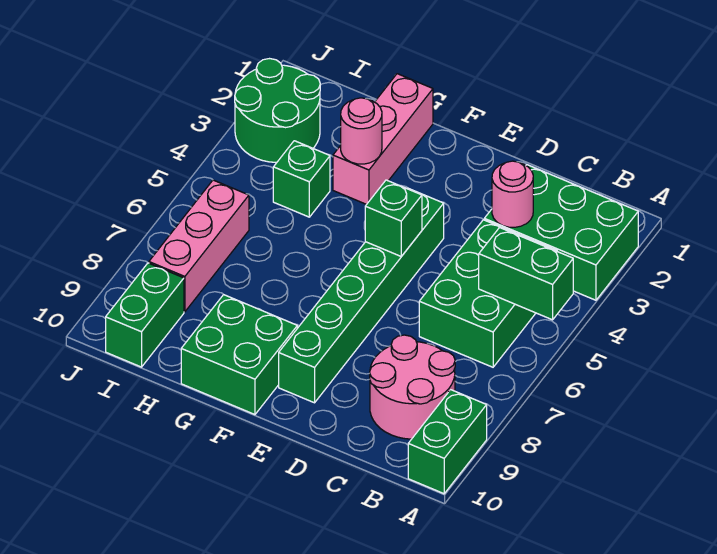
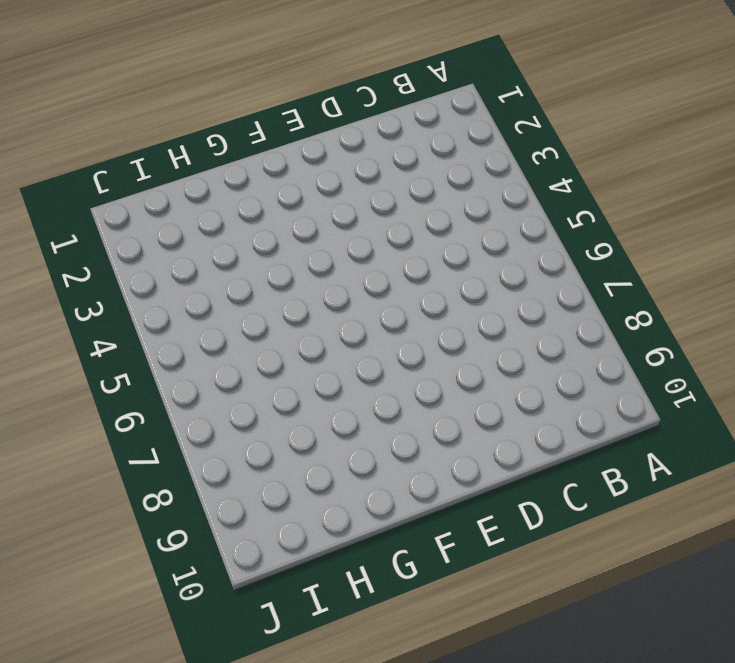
none -> green brick A2:C3 level 1
none -> green brick A9:A10 level 1
none -> green brick B4:C6 level 1

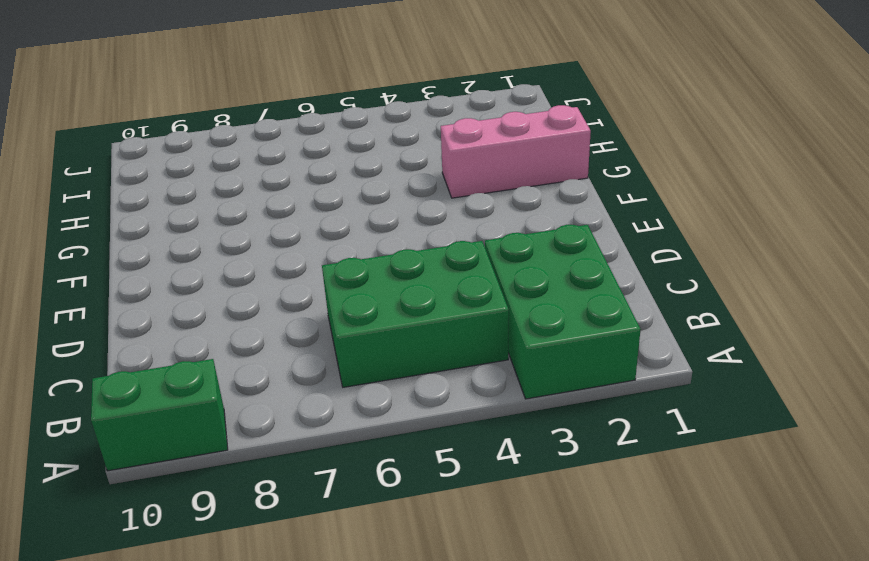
none -> pink round brick B8:C9 level 1
none -> green brick E4:E9 level 1
none -> green brick F9:G10 level 1

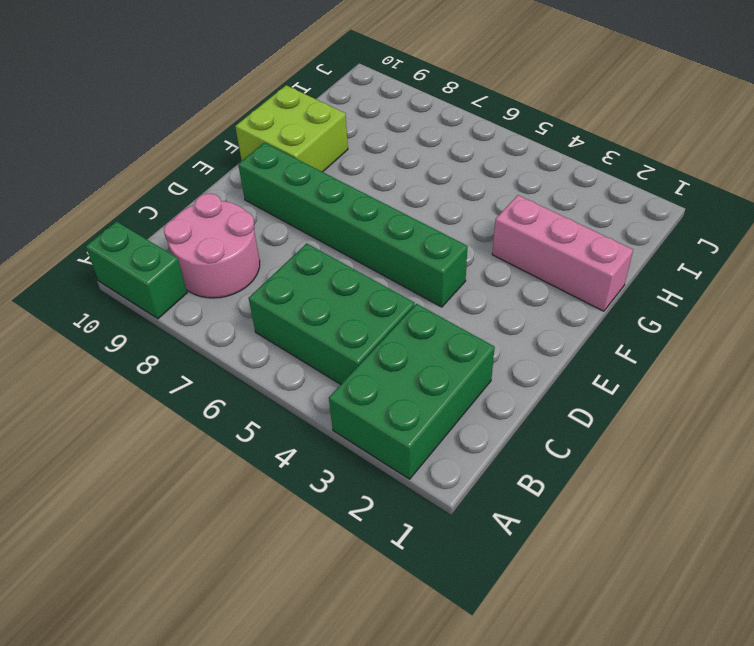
lime brick F9:G10 level 1 -> green brick F9:G10 level 1
none -> green brick H4 level 1
none -> green round brick I2:J3 level 1
none -> pink brick I6:I8 level 1

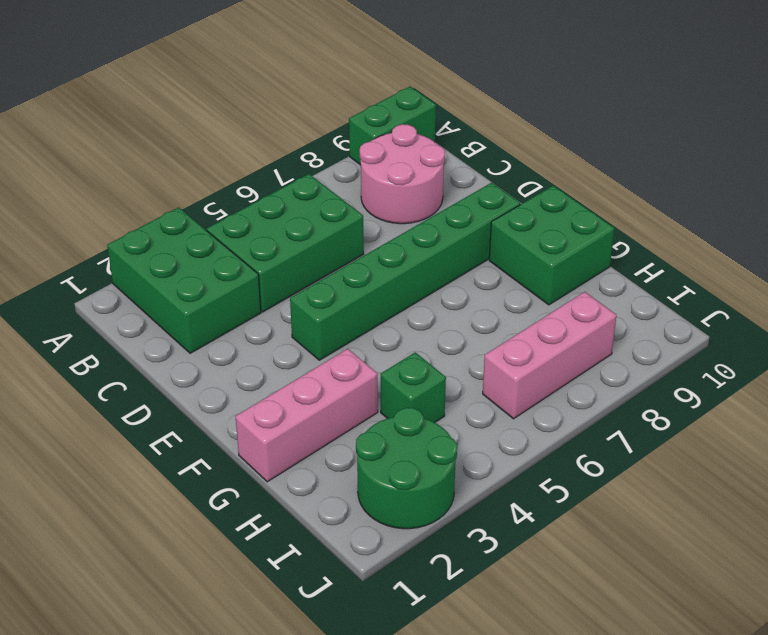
none -> green brick I9:I10 level 1
none -> green brick A5:B5 level 2
none -> pink round brick C3 level 2

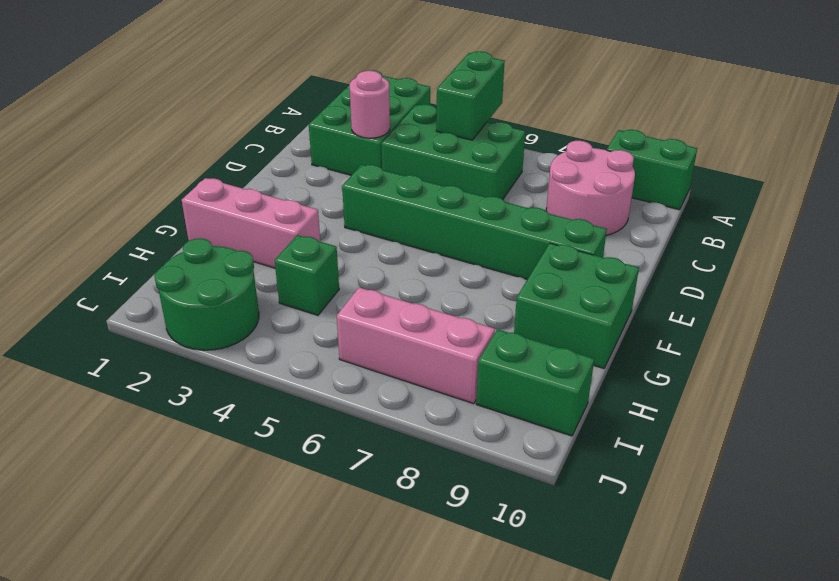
none -> green brick E5 level 2
none -> pink round brick G3 level 2

